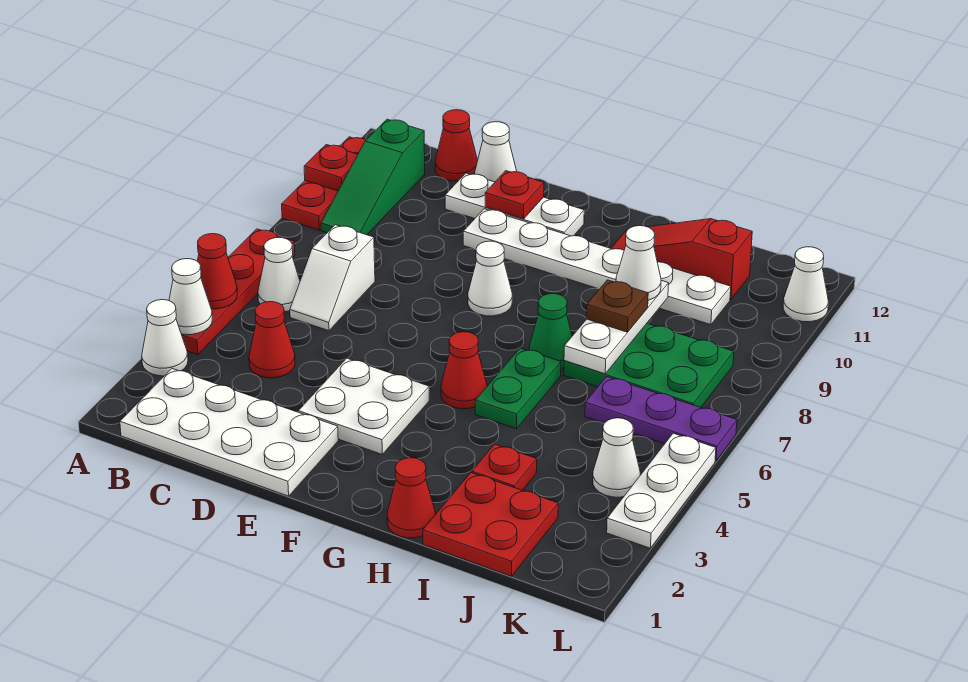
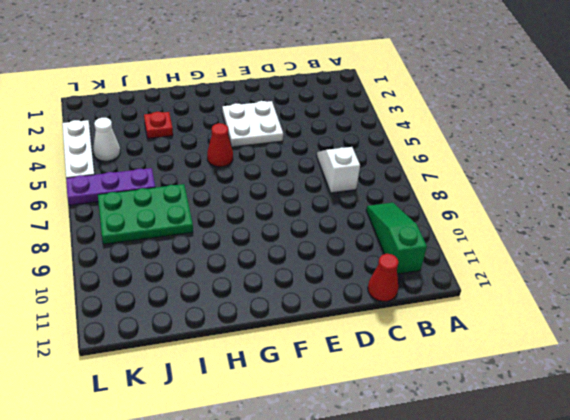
none -> white cone A3 level 1
none -> red plate A4:A7 level 1
none -> red plate A9:A11 level 1
none -> white plate B1:E2 level 1

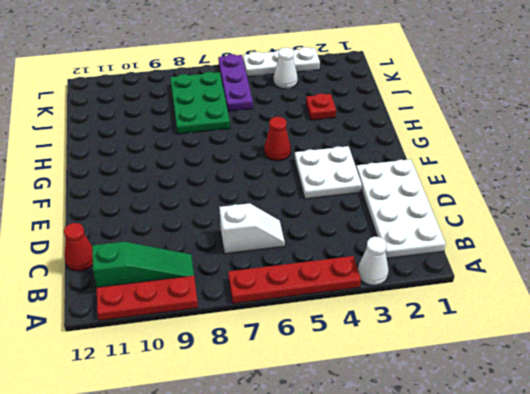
none -> white cone B6 level 1
none -> red cone C4 level 1
none -> white plate D11:F11 level 1
none -> white cone D12 level 1

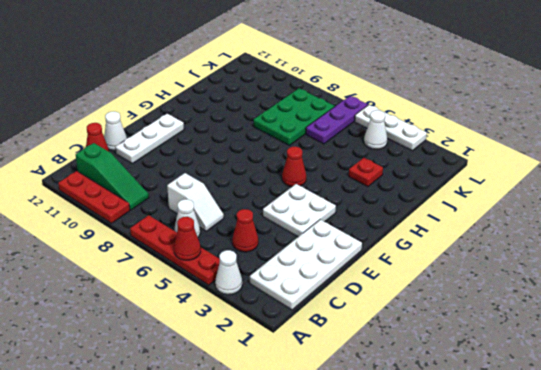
none -> white plate E10:J10 level 1
none -> white cone F8 level 1
none -> red cone H1 level 1
none -> green plate H5:H6 level 1

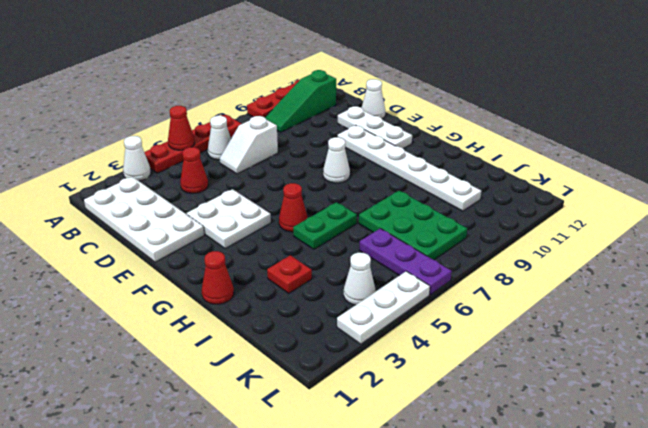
none -> red cone C12 level 1
none -> green cone H7 level 1
none -> red slope H11:J11 level 1 top J
none -> red plate I1:J2 level 1

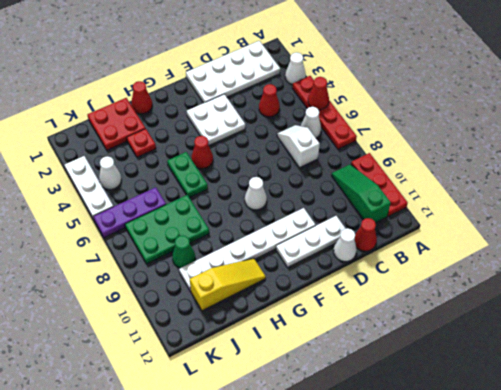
yellow slope H11:J11 level 1 top J -> red slope H11:J11 level 1 top J
green cone J9 level 1 -> green cone H7 level 1
none -> white cone L11 level 1
none -> white cone A4 level 2
none -> red plate A10 level 2
none -> red plate E11 level 2

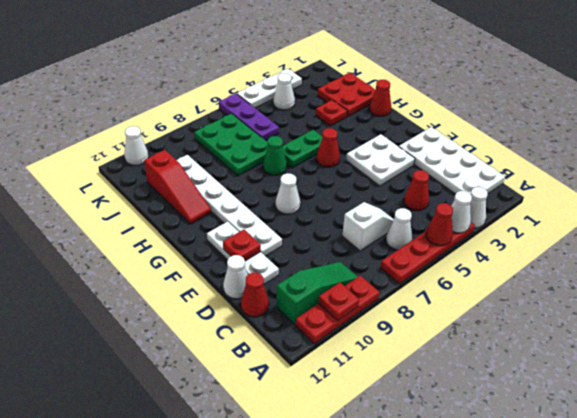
none -> white plate I7:I9 level 2
none -> brown plate I8 level 3
none -> white cone I9 level 3

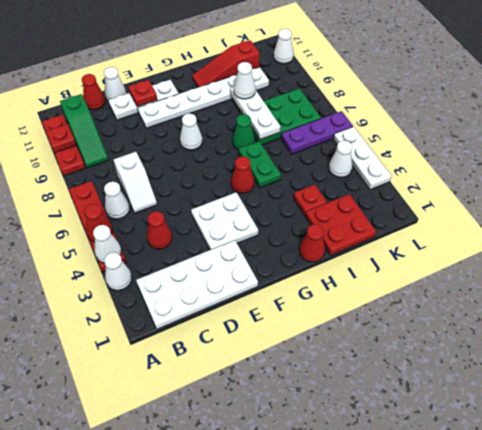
none -> brown plate I8 level 3

